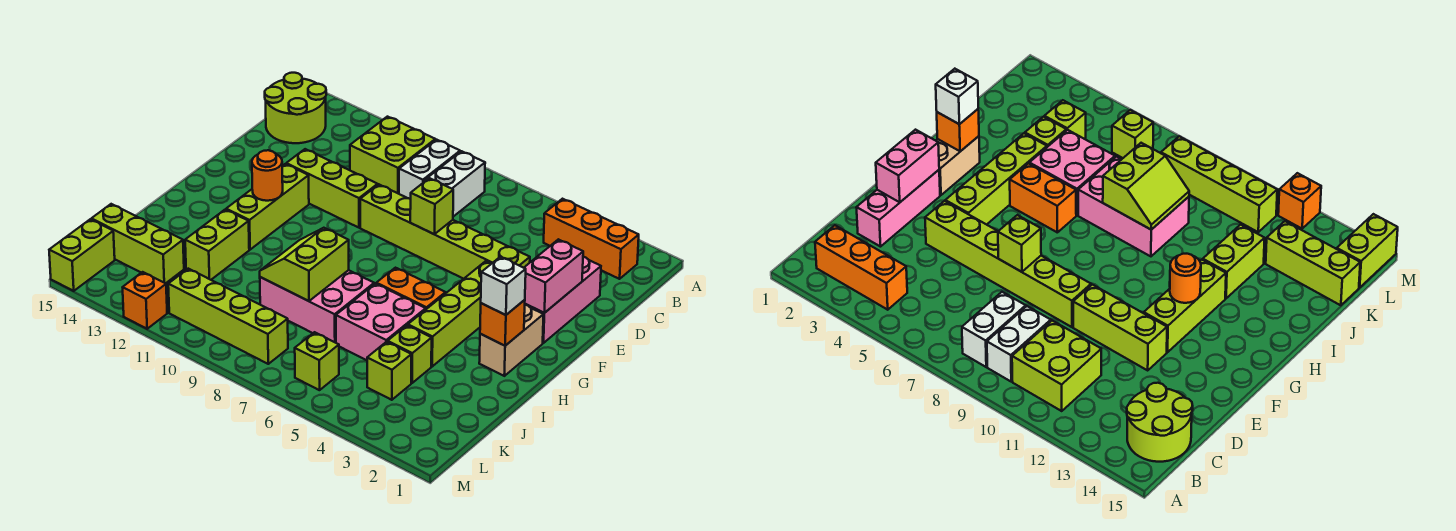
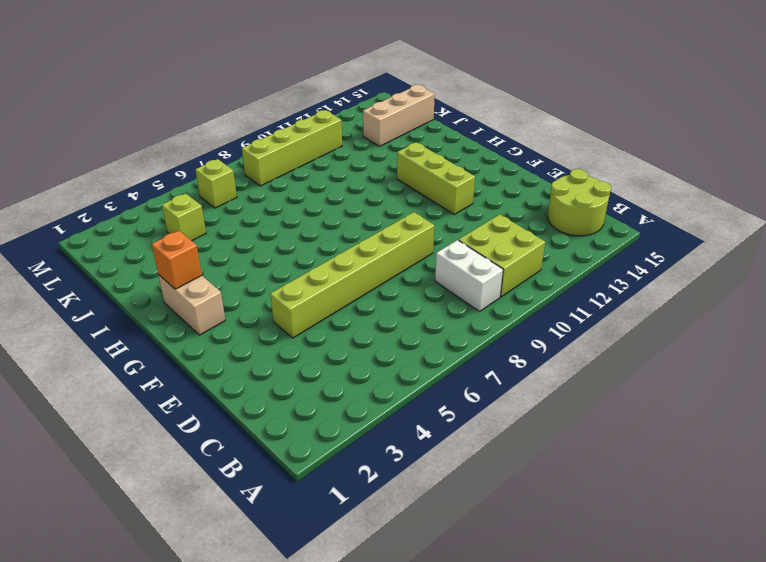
tan brick K13:K15 level 1 -> lime brick K13:K15 level 1
none -> orange brick B2:B4 level 1
none -> white brick B8:C8 level 1
none -> pink brick D2:F2 level 1

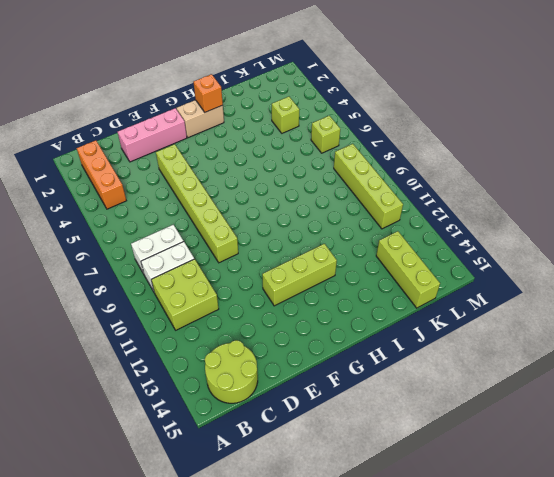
none -> lime brick E10:E12 level 1
none -> lime brick F4:I4 level 1
none -> orange brick H5:H6 level 1

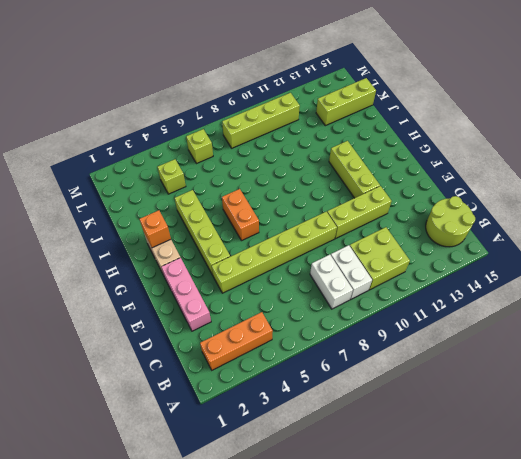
orange brick G6:H6 level 1 -> orange brick H5:H6 level 1
none -> pink brick I5:J6 level 1
none -> pink brick I7:J9 level 1
none -> lime brick I12:J12 level 1

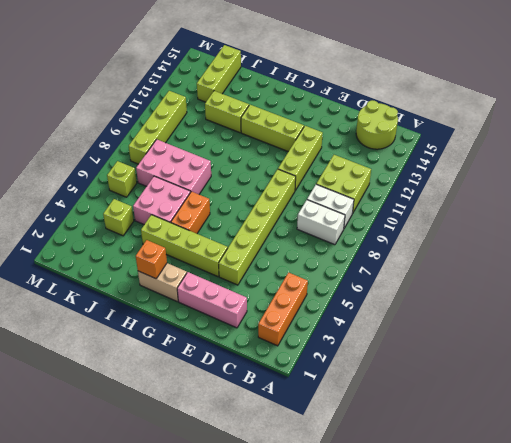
pink brick I7:K8 level 1 -> pink brick I7:J9 level 1
none -> lime brick J4 level 1
none -> lime brick L15:M15 level 1
none -> orange brick M12 level 1

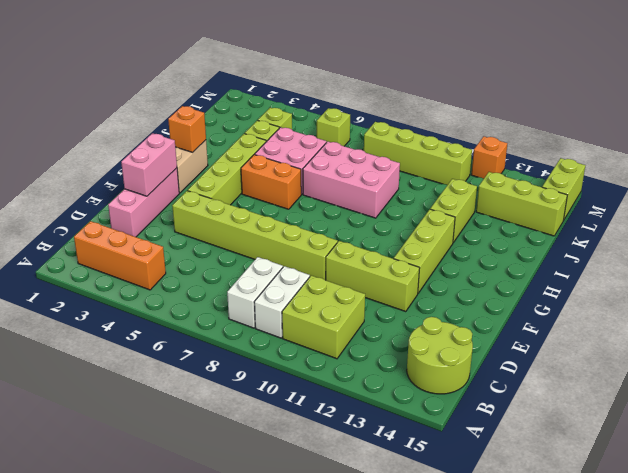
none -> lime brick E7 level 2
none -> orange round brick G12 level 2
none -> lime slope I8:J9 level 2 top 8

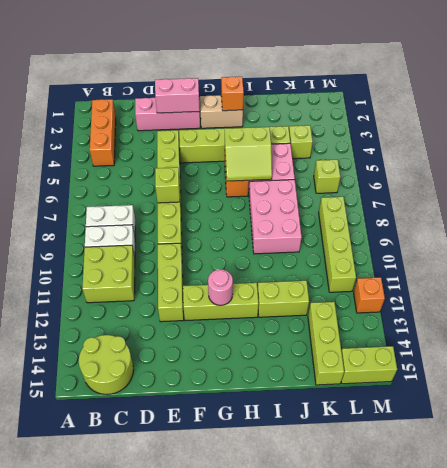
pink round brick G12 level 2 -> orange round brick G12 level 2
lime slope H5:I6 level 2 top 5 -> lime slope I8:J9 level 2 top 8
none -> white brick H2 level 3

